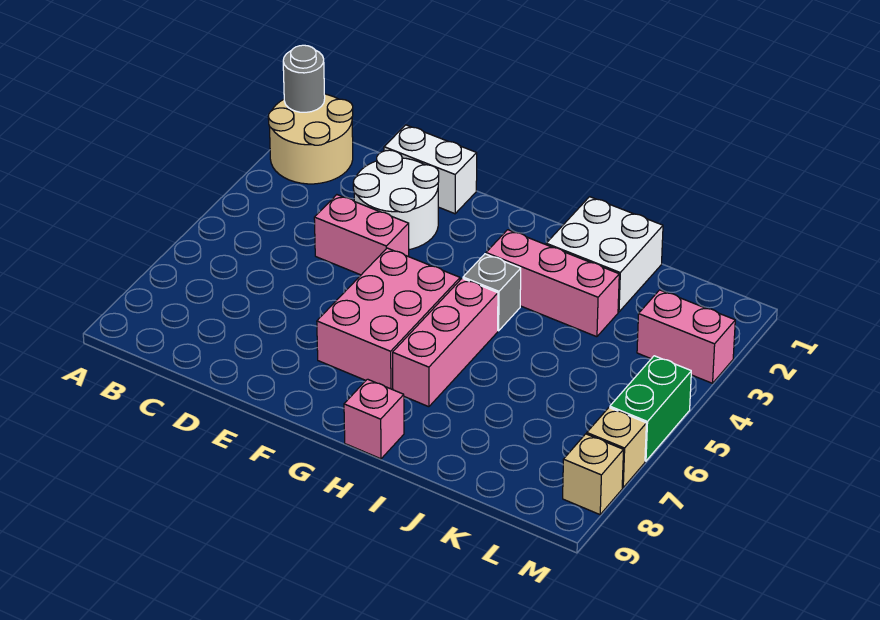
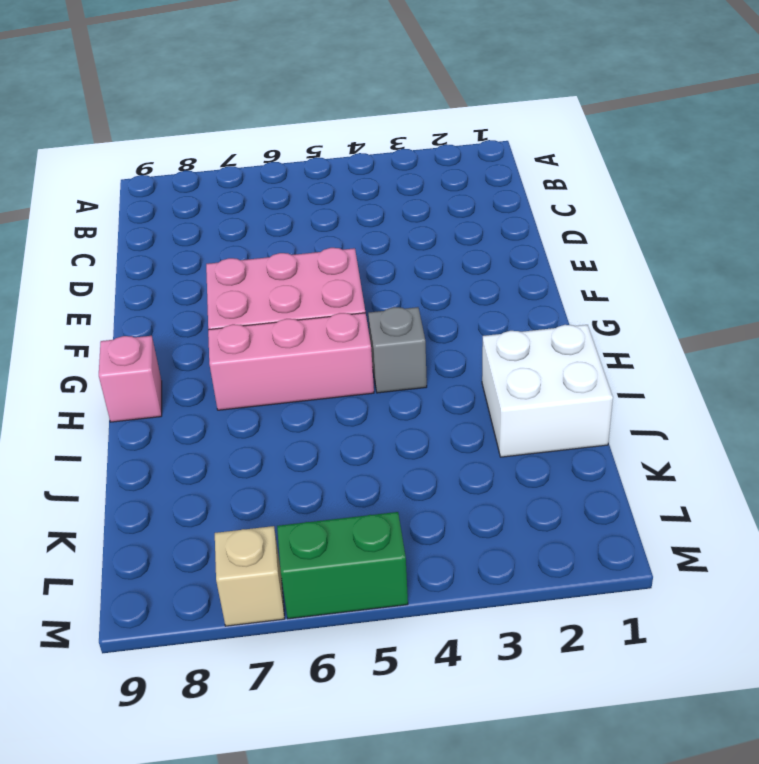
none -> tan round brick A1:B2 level 1
none -> white brick D1:E1 level 1
none -> white round brick D2:E3 level 1

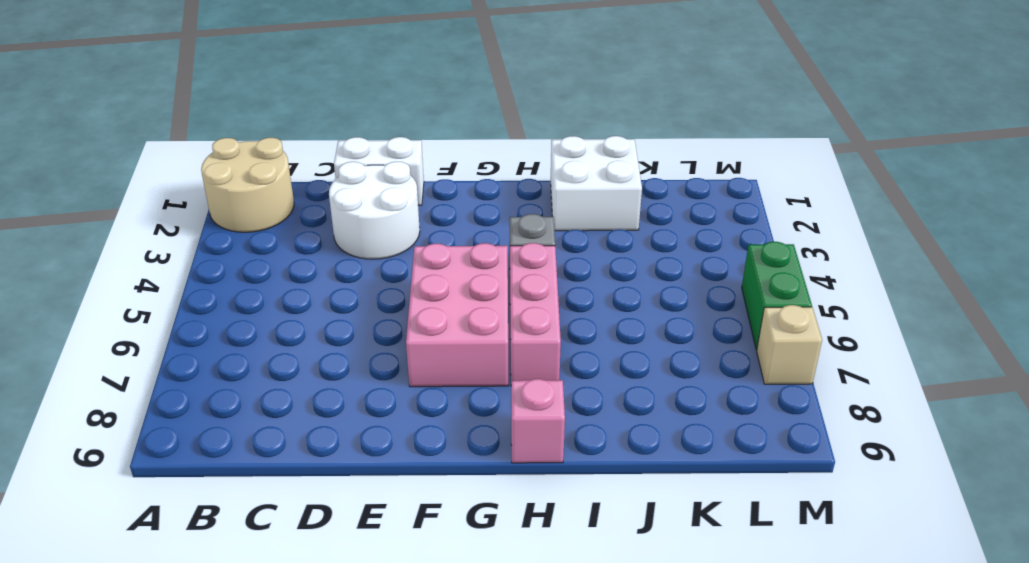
none -> pink brick D4:E4 level 1
none -> pink brick H3:J3 level 1
none -> pink brick L3:M3 level 1

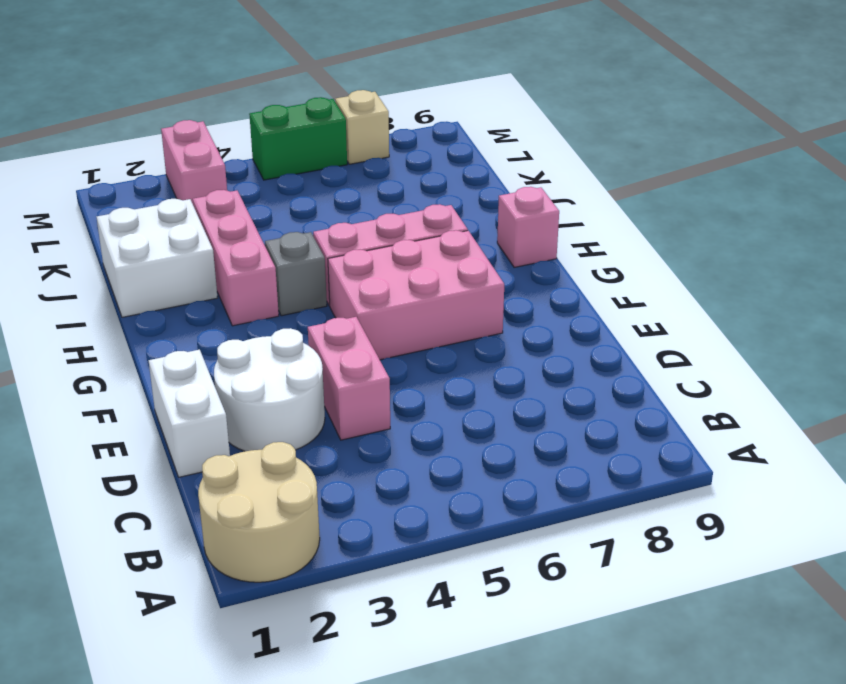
none -> tan brick M8 level 1
none -> grey round brick A1 level 2

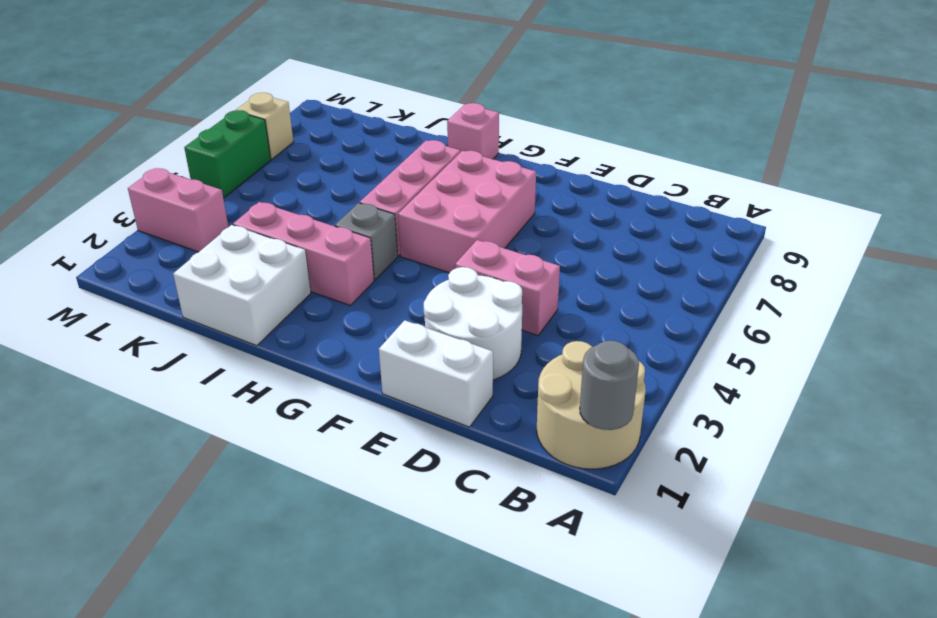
none -> tan brick M8 level 1

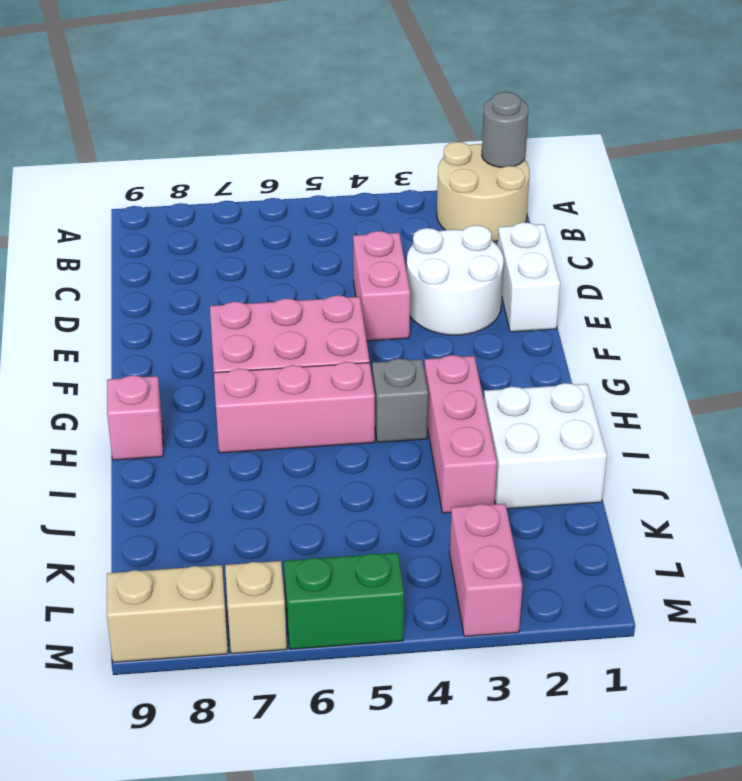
tan brick M8:M9 level 1 -> tan brick M8 level 1

